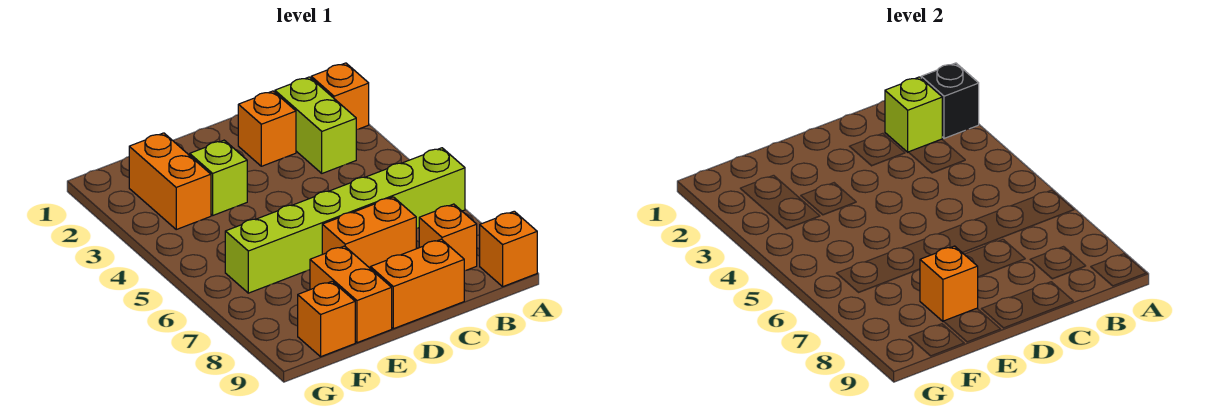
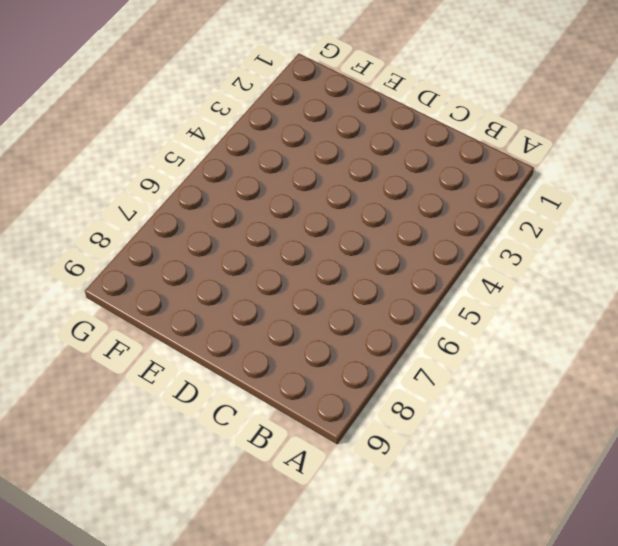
none -> orange brick A2 level 1
none -> lime brick A6:F6 level 1
none -> orange brick A9 level 1

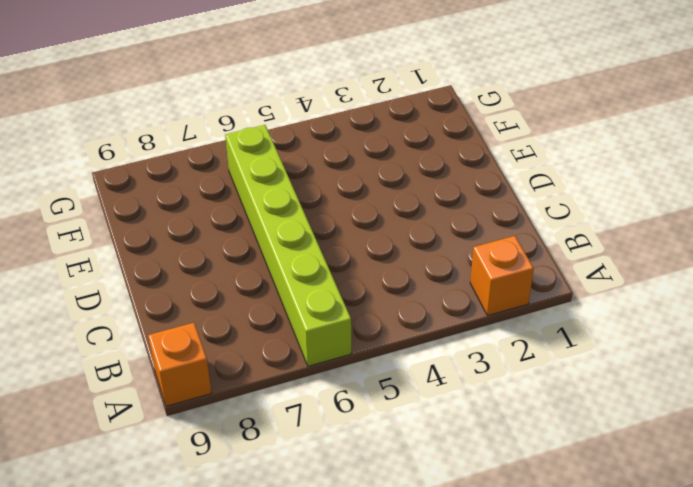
none -> lime brick B2:B3 level 1
none -> orange brick B8 level 1
none -> orange brick C2 level 1

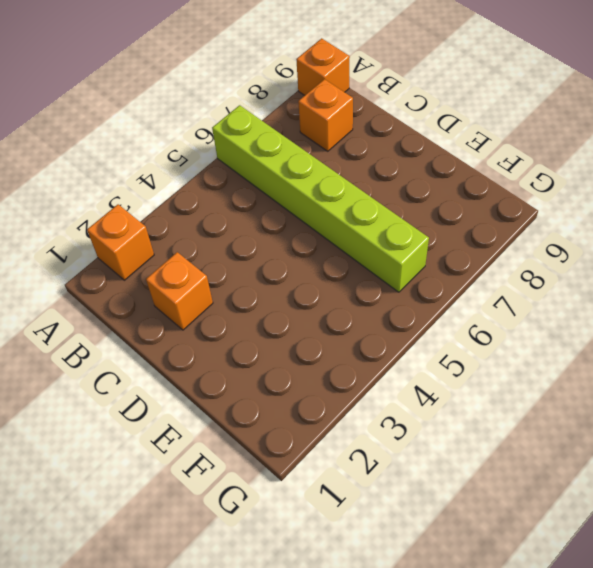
none -> lime brick B2:B3 level 1
none -> orange brick C7:D7 level 1
none -> orange brick C9:D9 level 1

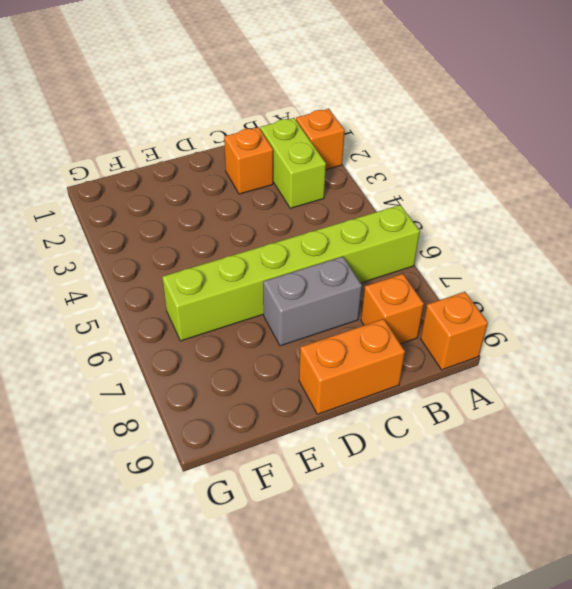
grey brick C7:D7 level 1 -> orange brick C7:D7 level 1
none -> lime brick E3 level 1
none -> orange brick E8:E9 level 1
none -> orange brick F2:F3 level 1

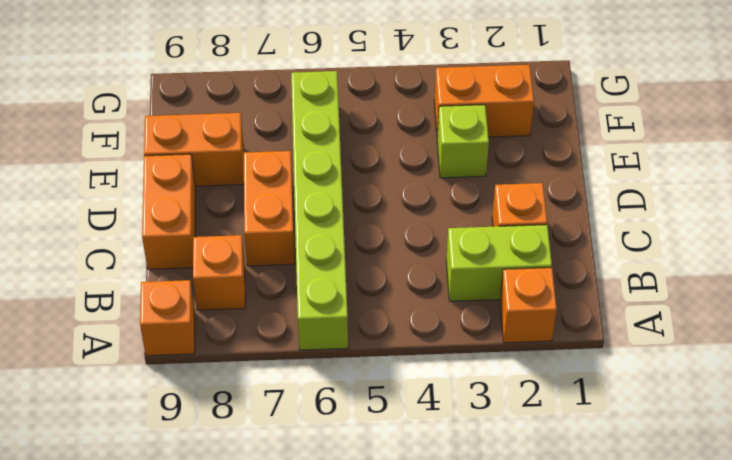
none -> orange brick F9 level 1
none -> black brick A2 level 2
none -> lime brick B2 level 2

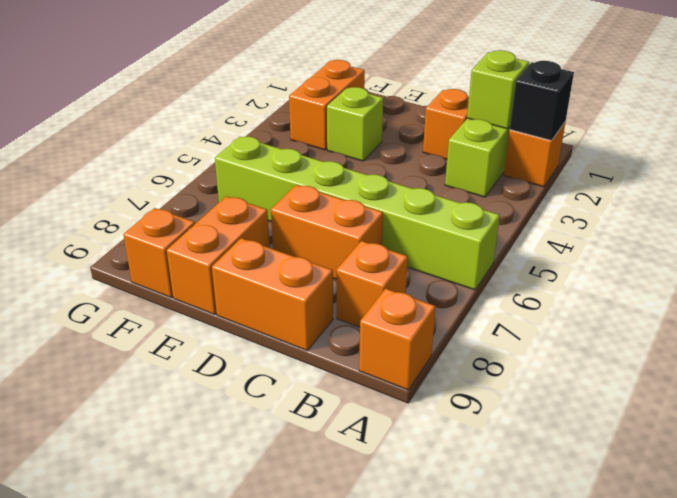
none -> orange brick E8 level 2

